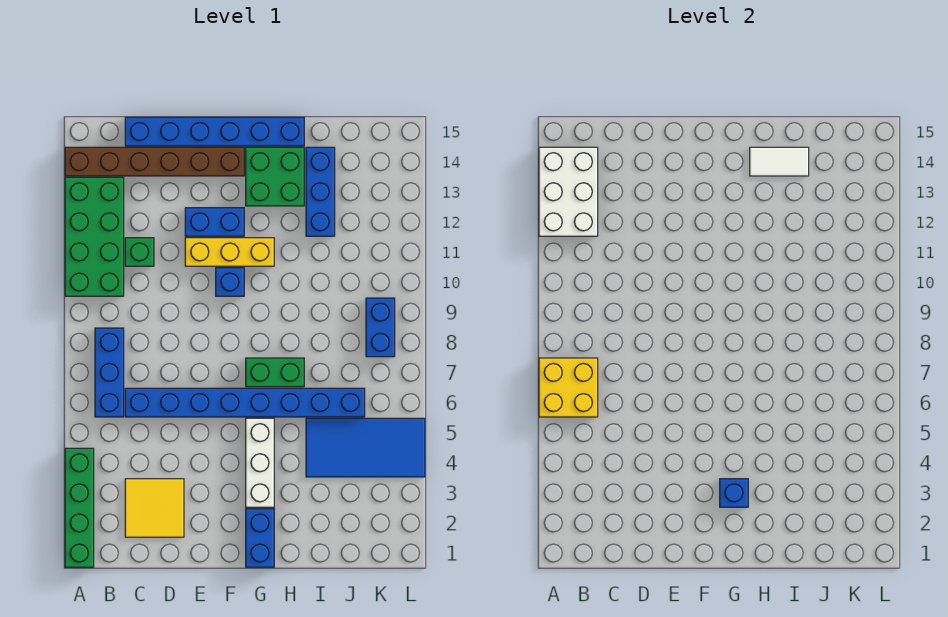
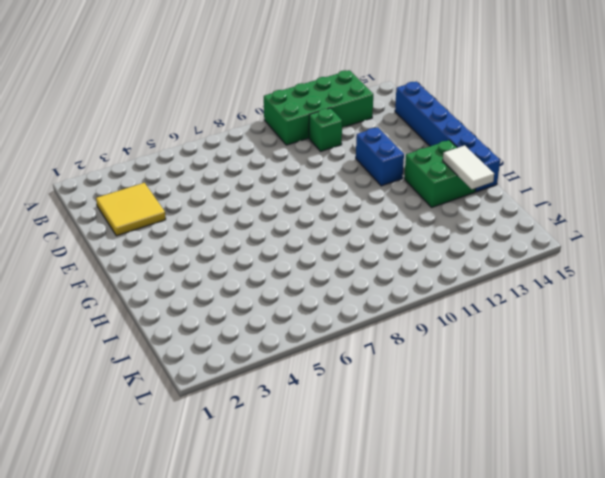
none -> green brick A1:A4 level 1
none -> brown brick A14:F14 level 1
none -> blue brick B6:B8 level 1

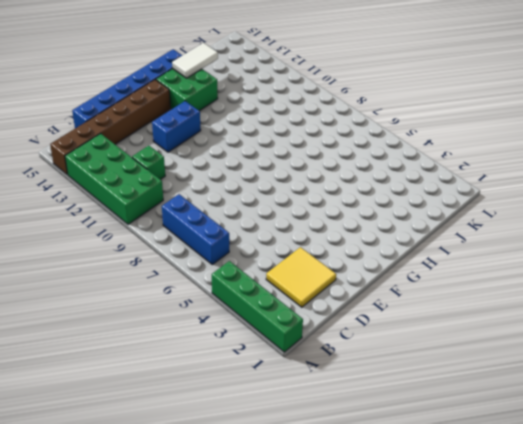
none -> blue brick C6:J6 level 1
none -> yellow brick E11:G11 level 1
none -> blue brick F10 level 1

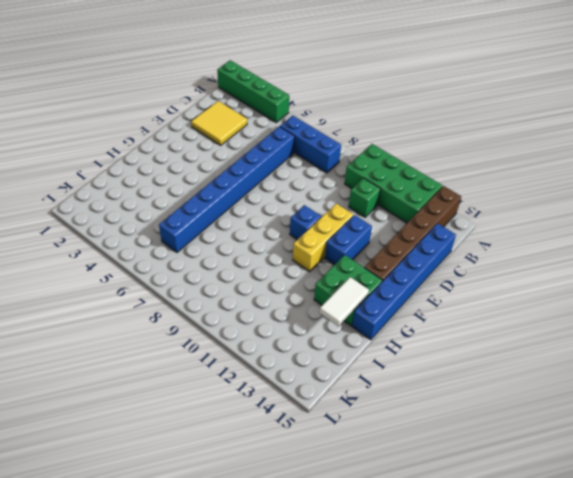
none -> blue brick G1:G2 level 1
none -> white brick G3:G5 level 1
none -> green brick G7:H7 level 1

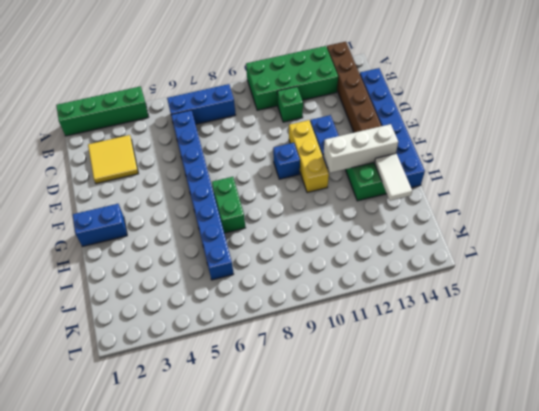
white brick G12:G14 level 2 -> white brick G3:G5 level 1
none -> blue tile I4:L5 level 1
none -> blue brick I12:I14 level 1
none -> blue brick K8:K9 level 1

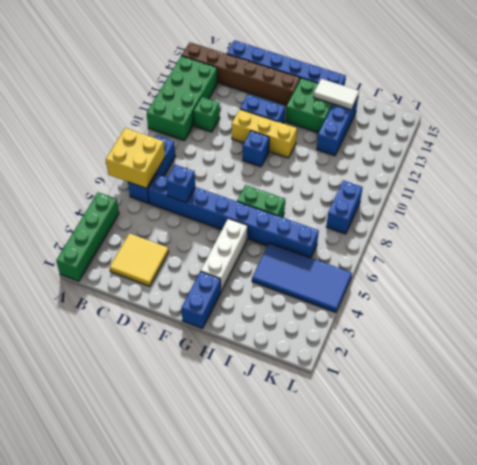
blue brick D6 level 2 -> blue brick G3 level 2
none -> white brick A12:B14 level 2

